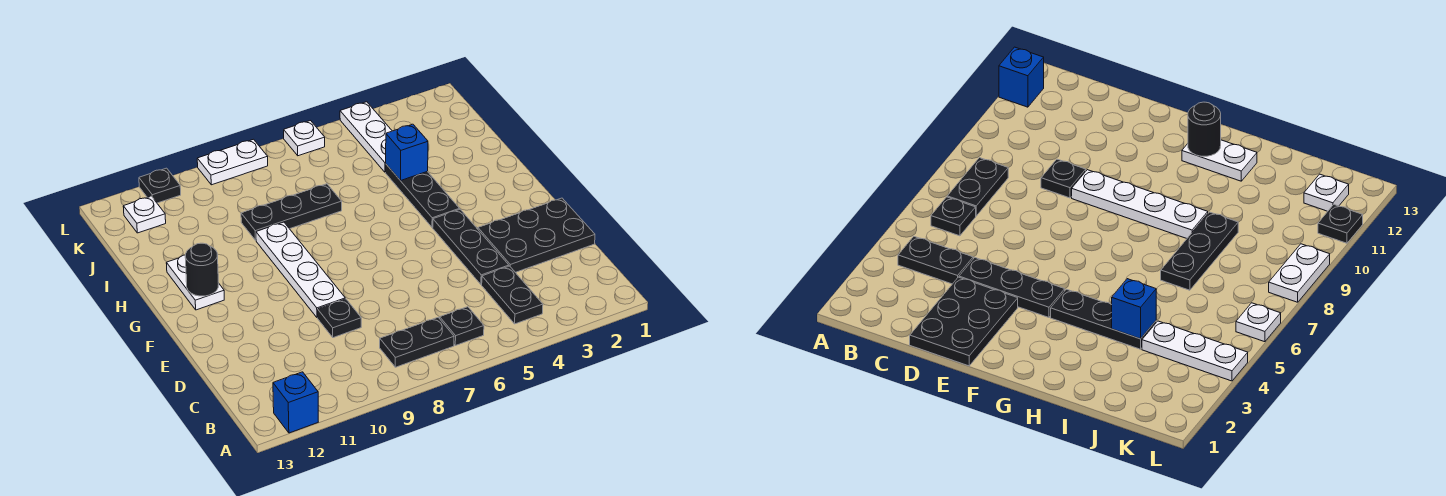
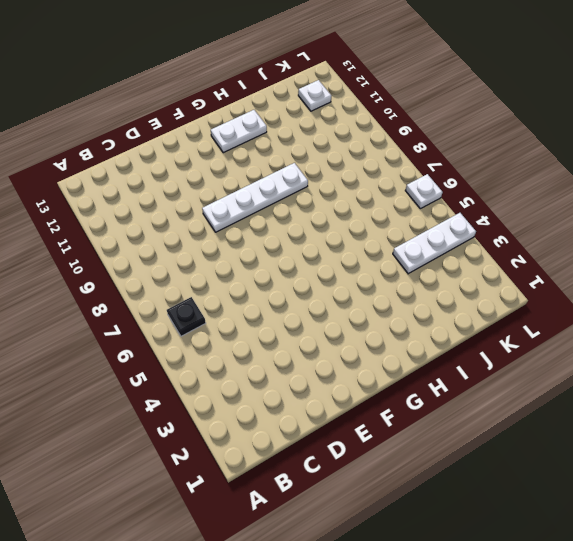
none -> blue brick A12 level 1
none -> black plate B4:C4 level 1
none -> black plate B7:B8 level 1

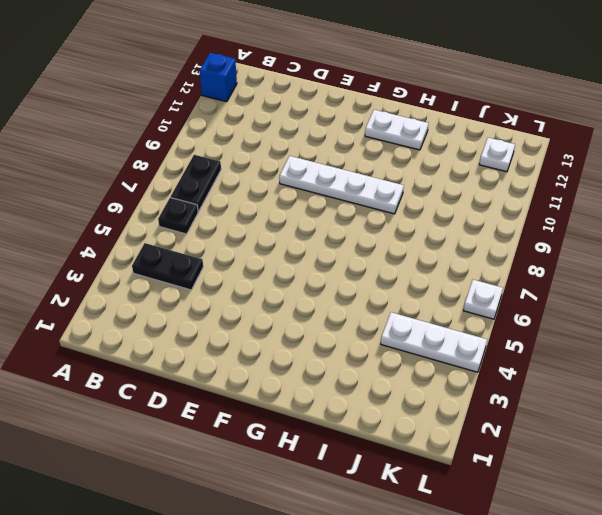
none -> black plate D1:E3 level 1
none -> black plate D4:F4 level 1
none -> black plate D9 level 1

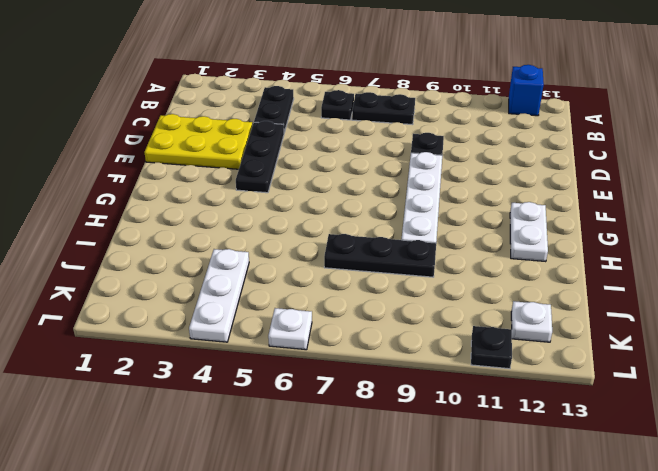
yellow plate D1:E3 level 1 -> black plate D1:E3 level 1
none -> black plate G4:I4 level 1
none -> white plate L8:L9 level 1
none -> black round brick G12 level 2

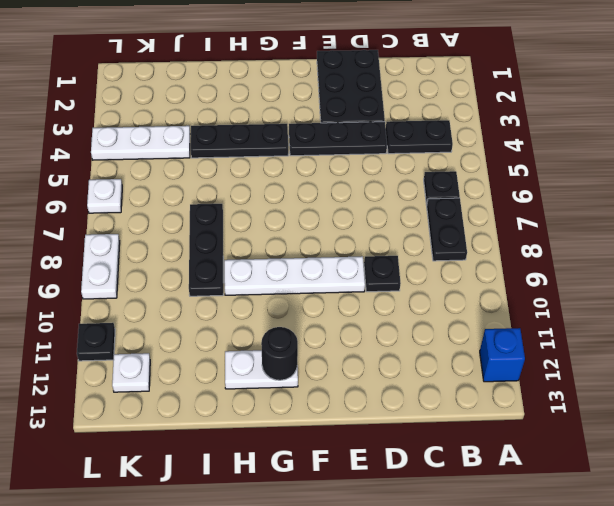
none -> blue brick I4 level 2

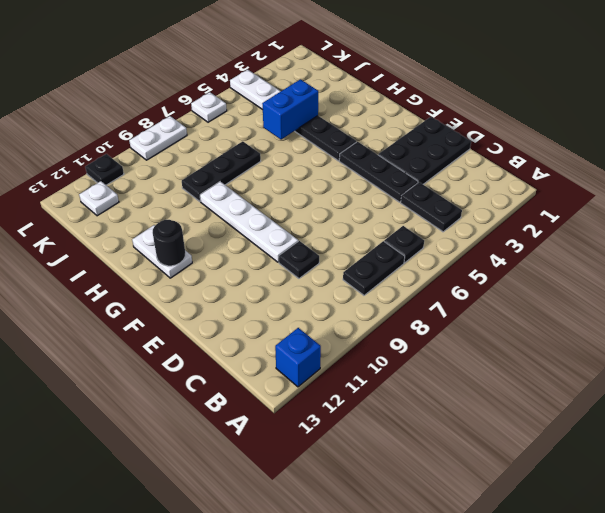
blue brick I4:I5 level 2 -> blue brick I4 level 2

